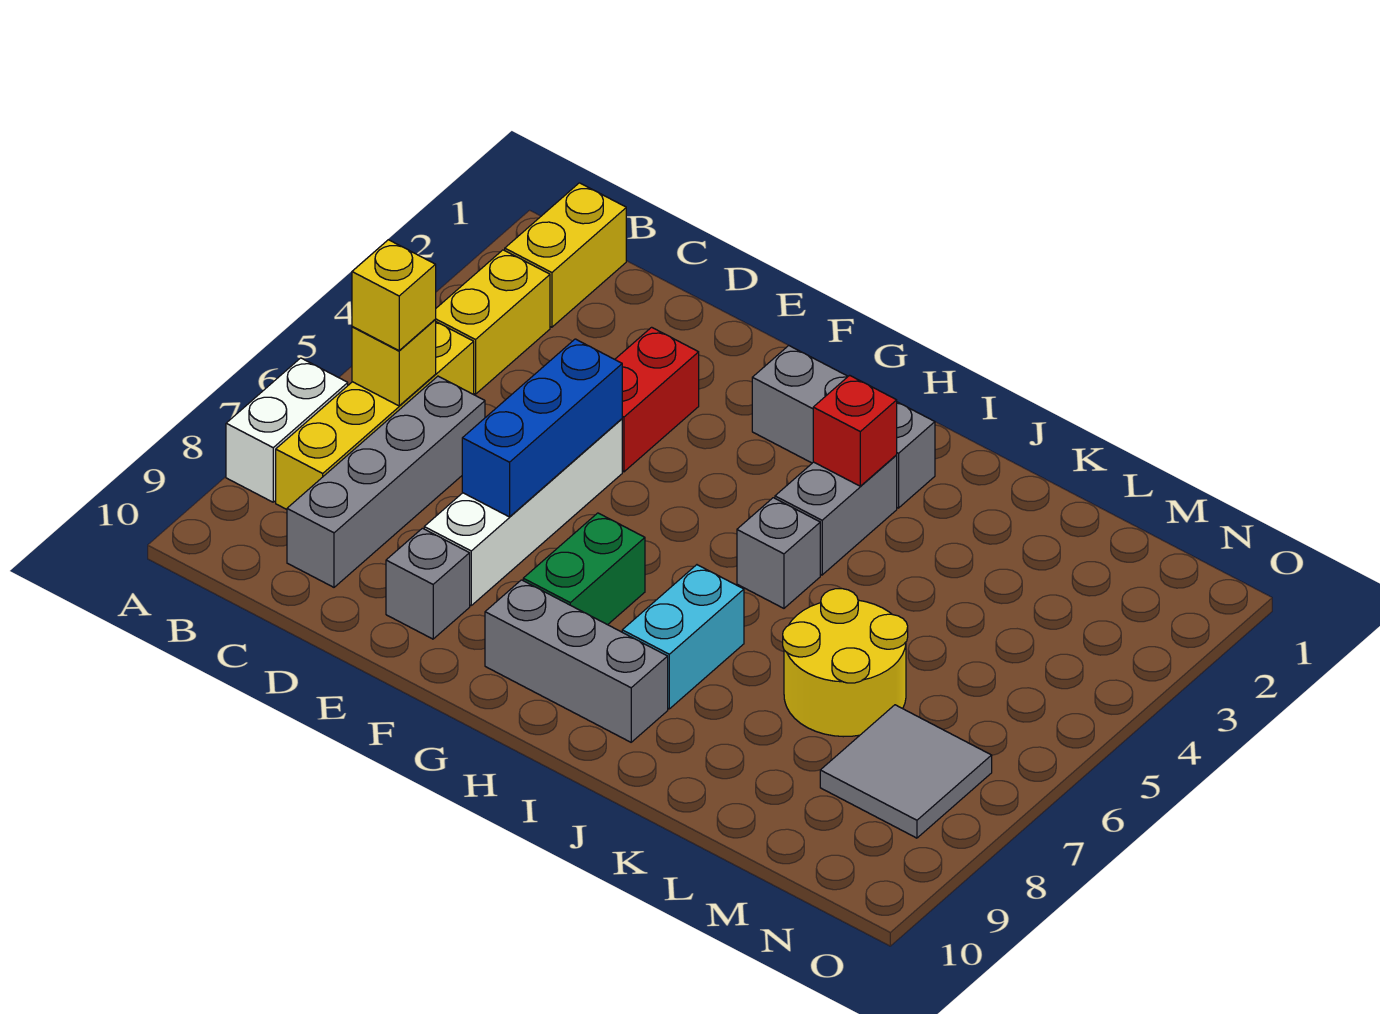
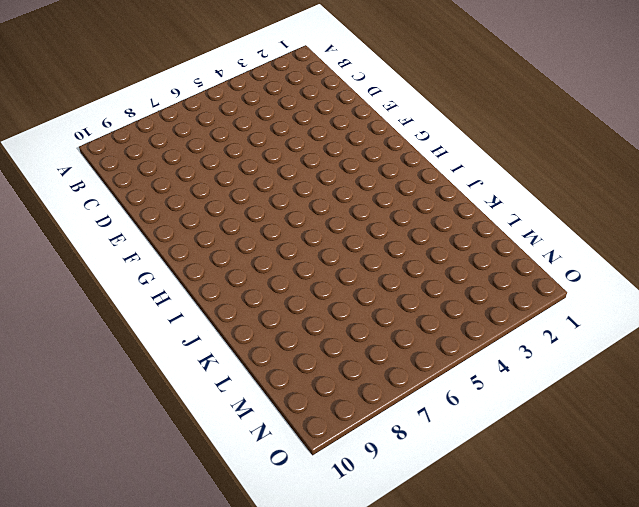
none -> white brick A7:A8 level 1
none -> yellow brick B1:B2 level 1
none -> yellow brick B3:B4 level 1

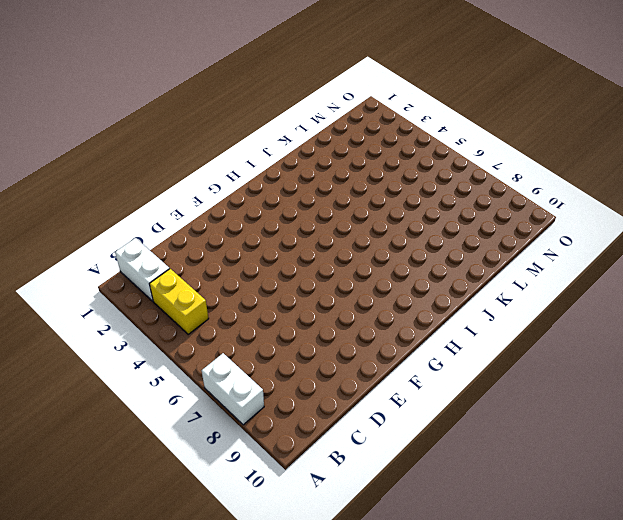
white brick B1:B2 level 1 -> yellow brick B1:B2 level 1
none -> yellow brick B5:B8 level 1
none -> grey brick C6:C9 level 1
none -> red brick E3:E4 level 1

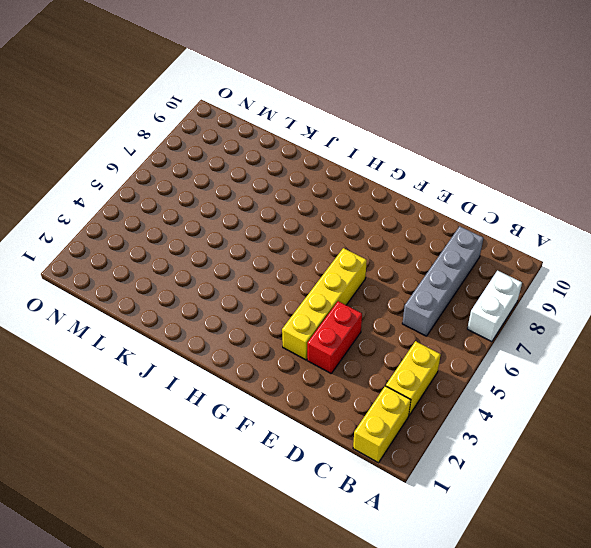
yellow brick F3:F6 level 1 -> yellow brick B5:B8 level 1
none -> white brick E5:E8 level 1
none -> grey brick E9 level 1
none -> grey brick G2:I2 level 1

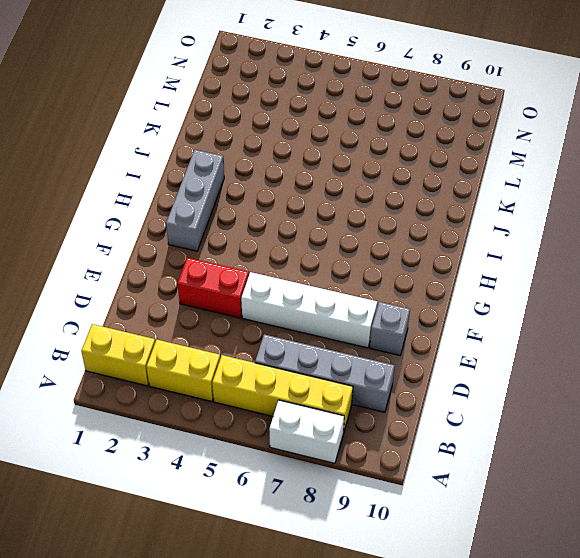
none -> green brick G7:G8 level 1
none -> grey brick G9:I9 level 1
none -> grey brick I3:I4 level 1

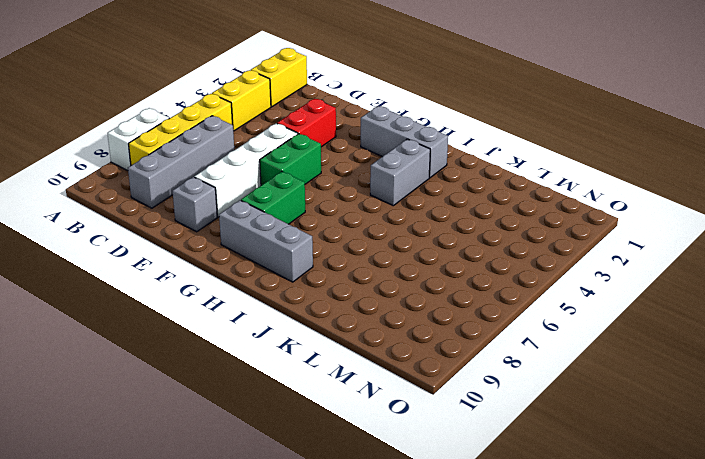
green brick F5:F6 level 1 -> none
none -> grey brick I5 level 1
none -> cyan brick I7:I8 level 1
none -> yellow round brick K6:L7 level 1

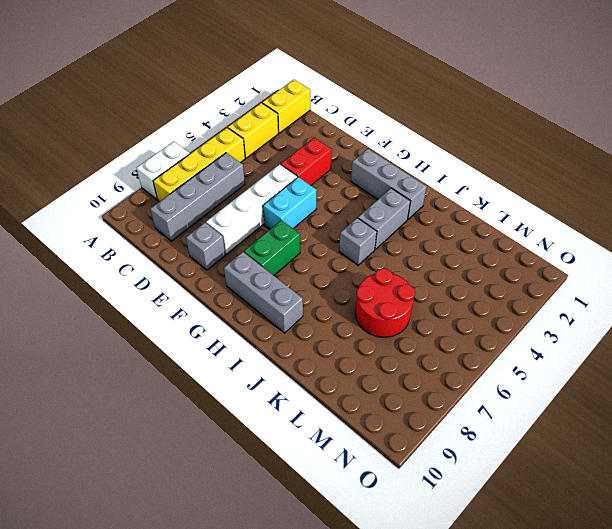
cyan brick F5:F6 level 1 -> cyan brick I7:I8 level 1
red round brick K6:L7 level 1 -> yellow round brick K6:L7 level 1
none -> grey tile M7:N8 level 1
none -> yellow brick B6 level 2
none -> blue brick E5:E7 level 2

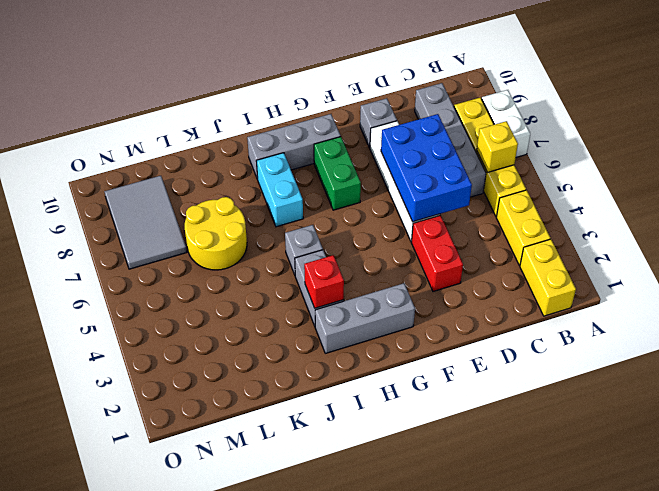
blue brick D5:E7 level 2 -> blue brick E5:E7 level 2
grey tile M7:N9 level 1 -> grey tile M7:N8 level 1
none -> yellow brick B6 level 3

